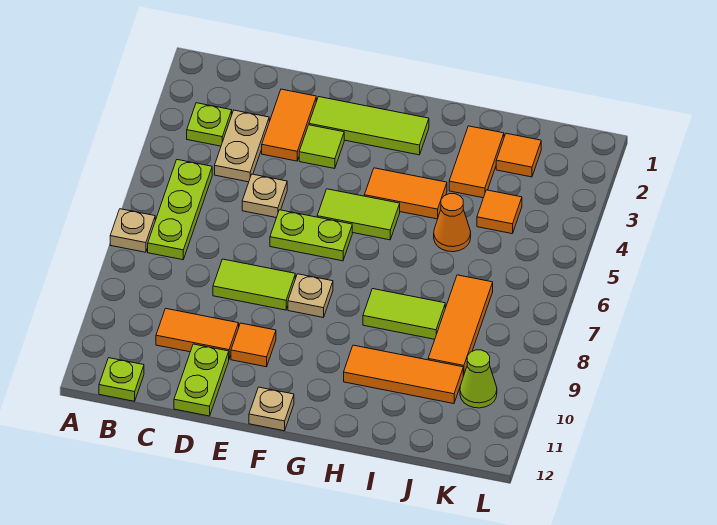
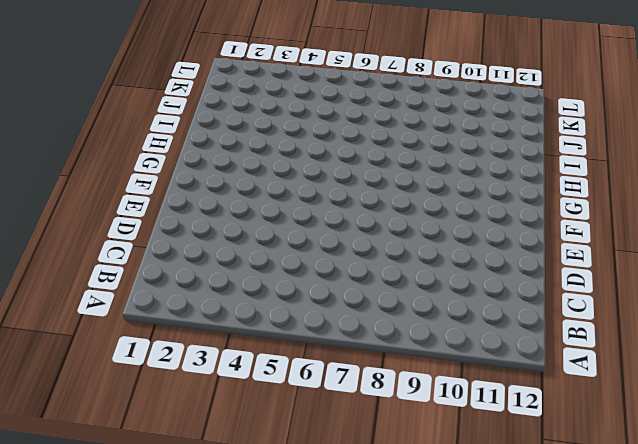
none -> tan plate A7 level 1
none -> lime plate B3 level 1
none -> lime plate B5:B7 level 1

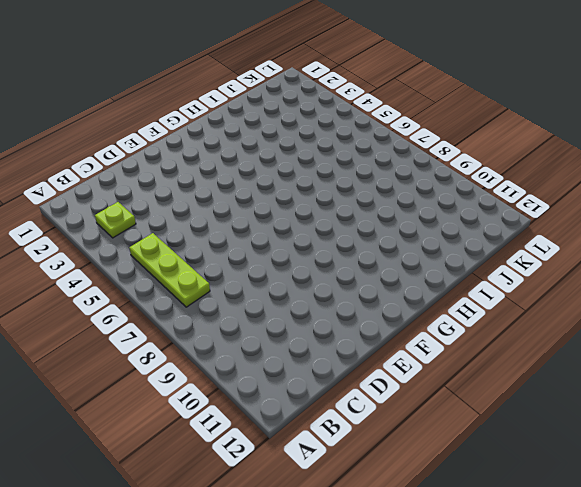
none -> tan plate A7 level 1
none -> lime plate B12 level 1
none -> tan plate C3:C4 level 1

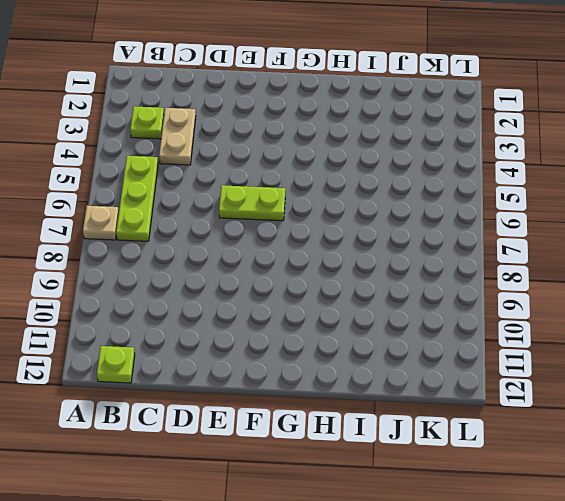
none -> orange tile C10:D10 level 1
none -> orange tile D2:D3 level 1
none -> tan plate D5 level 1

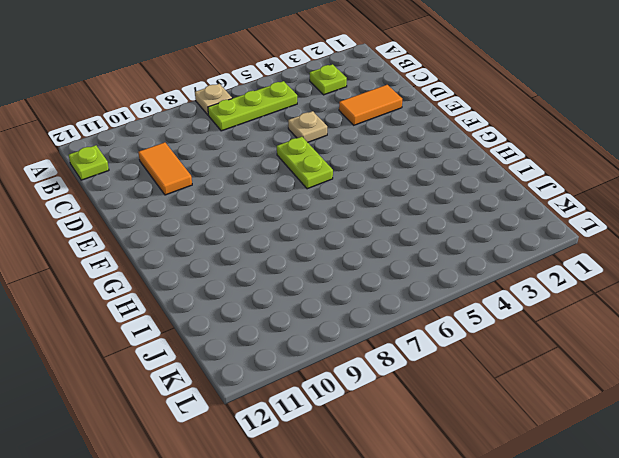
none -> tan plate C3:C4 level 1
none -> lime tile D8:E8 level 1
none -> lime plate D11:D12 level 1

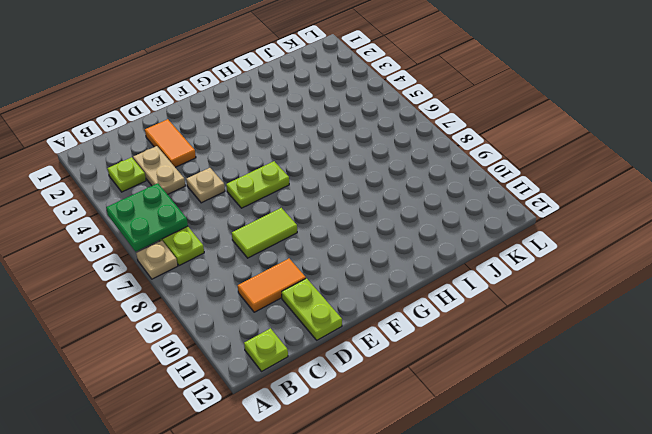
green plate A5:B6 level 2 -> none
none -> lime tile E2:G2 level 1
none -> lime tile E3 level 1
none -> orange tile E10 level 1

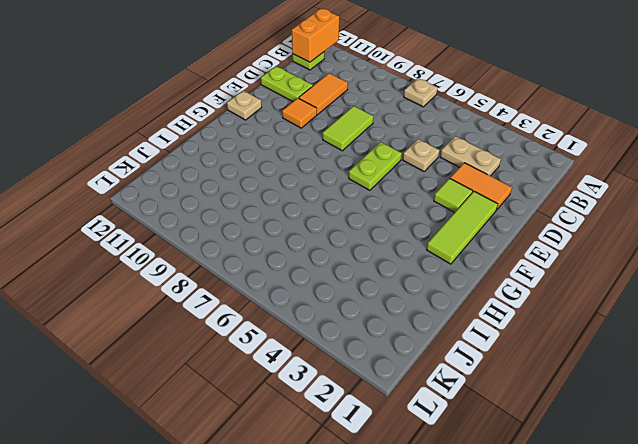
orange brick A12:B12 level 2 -> none
none -> lime plate B3 level 1
none -> lime plate B5:B7 level 1
none -> lime tile F5:G5 level 1

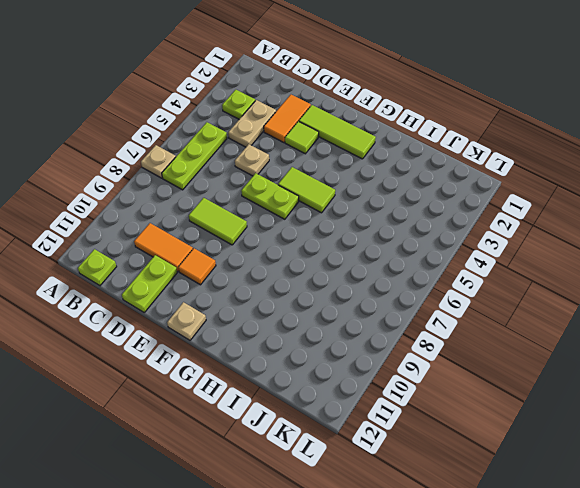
none -> tan plate F8 level 1
none -> orange tile G4:H4 level 1
none -> lime tile H8:I8 level 1

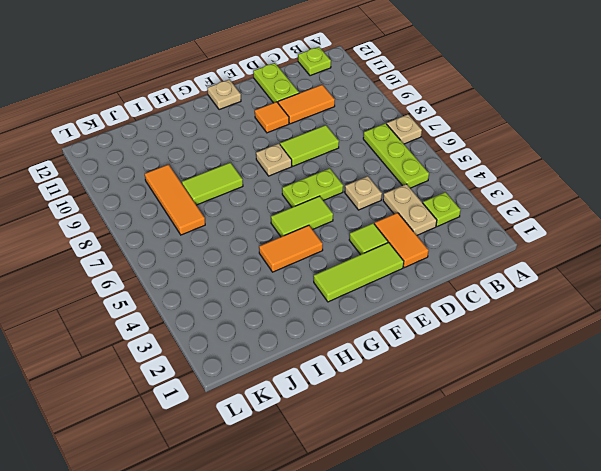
none -> orange tile H10:J10 level 1
none -> orange tile I2:I3 level 1
none -> orange cone I5 level 1

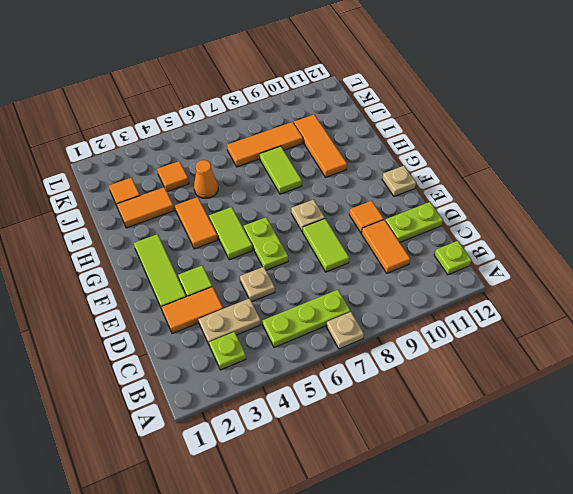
none -> lime cone K10 level 1

